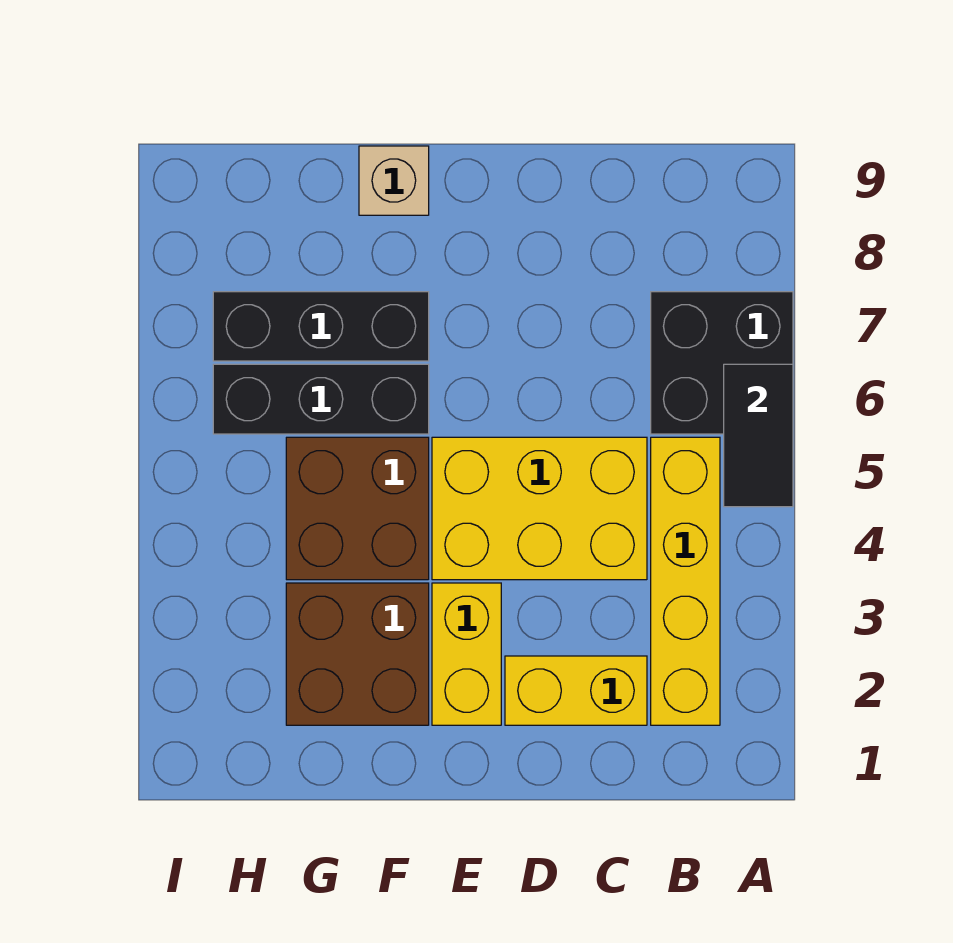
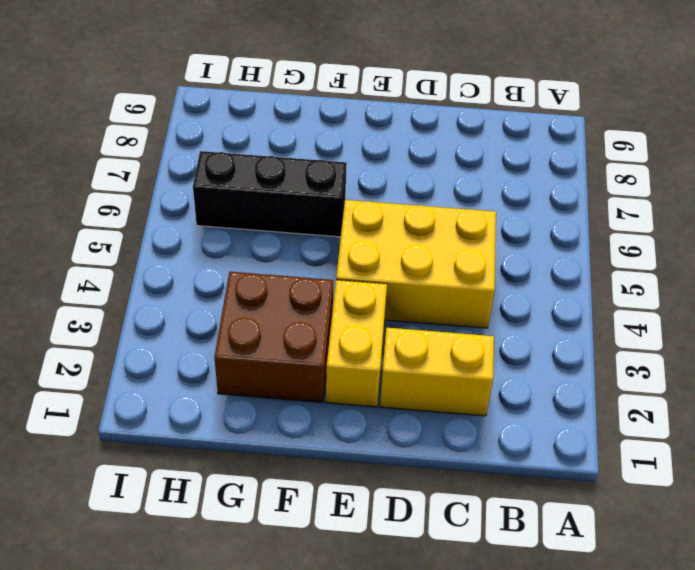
none -> black brick A6:B7 level 1
none -> yellow brick B2:B5 level 1

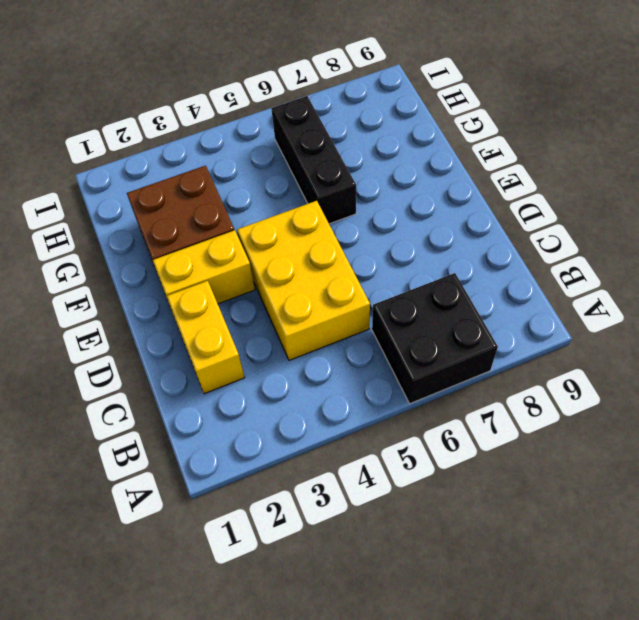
none -> yellow brick B2:B5 level 1
none -> brown brick F4:G5 level 1

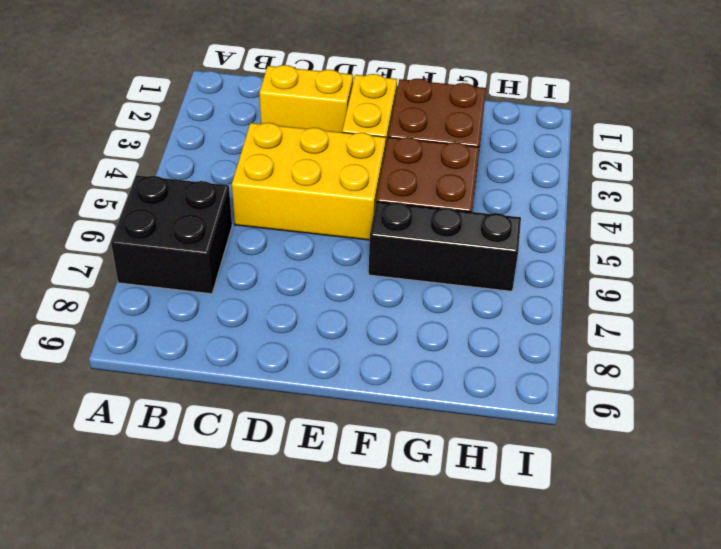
none -> yellow brick B2:B5 level 1
none -> black brick F7:H7 level 1

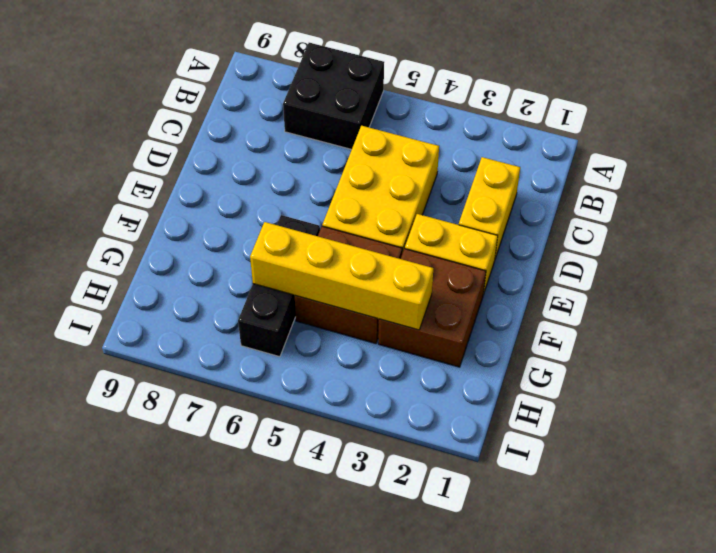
yellow brick G3:G6 level 2 -> yellow brick B2:B5 level 1
none -> black brick F7:H7 level 1
none -> tan brick F9 level 1

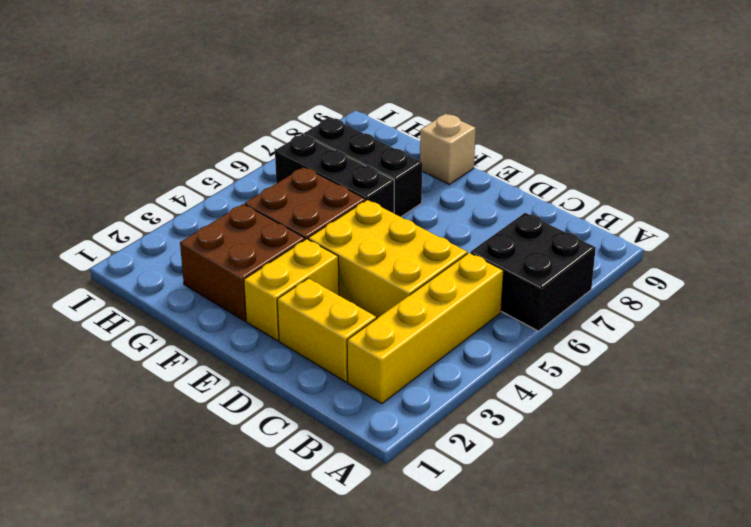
none -> black tile A5:A6 level 2

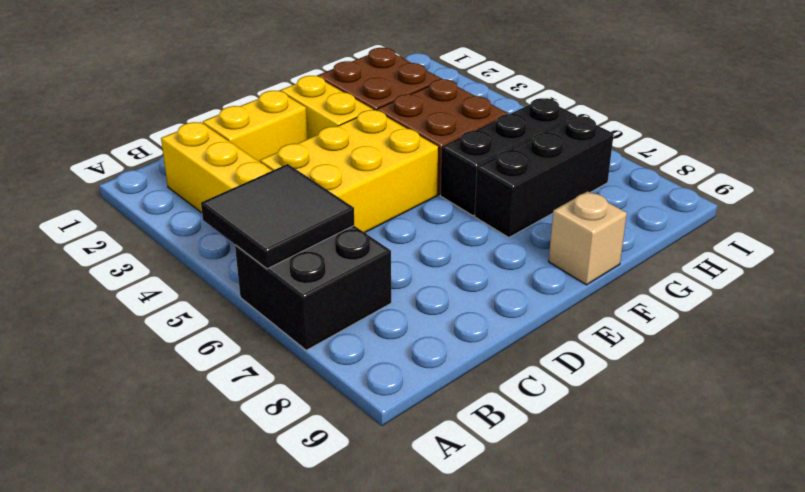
black tile A5:B6 level 2 -> black tile A5:A6 level 2

